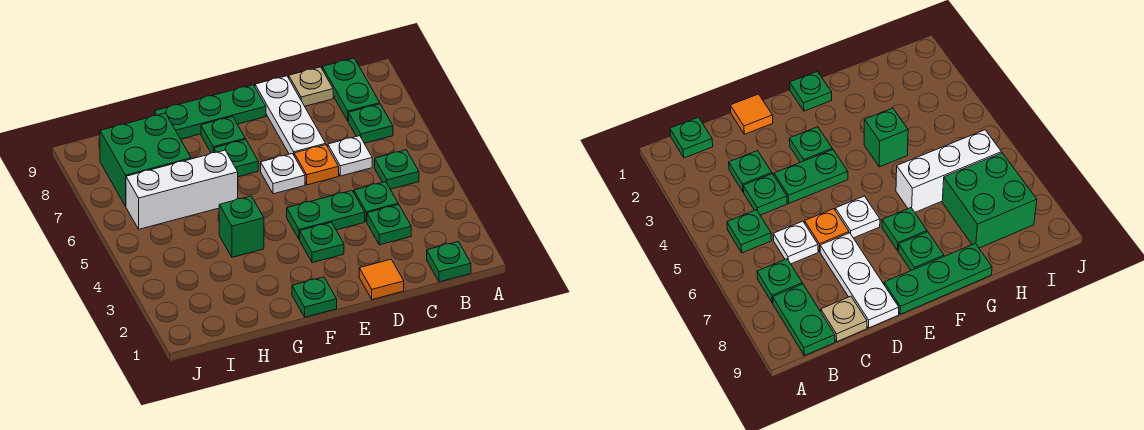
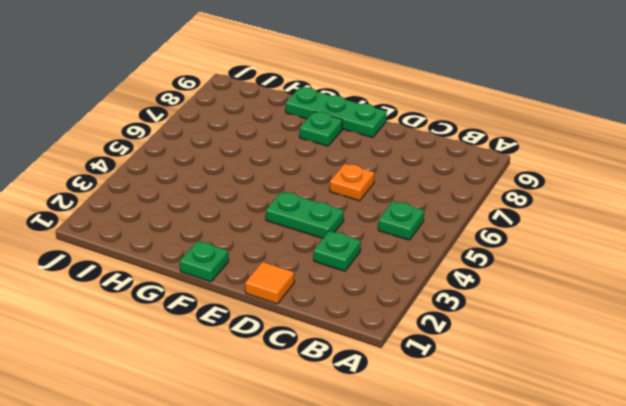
none -> green plate B1 level 1
none -> green plate B7 level 1
none -> green plate B8:B9 level 1

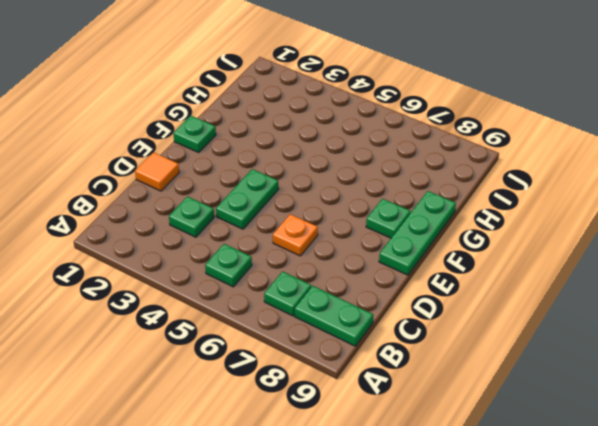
none -> green plate B1 level 1
none -> green plate C4 level 1
none -> white plate C6 level 1

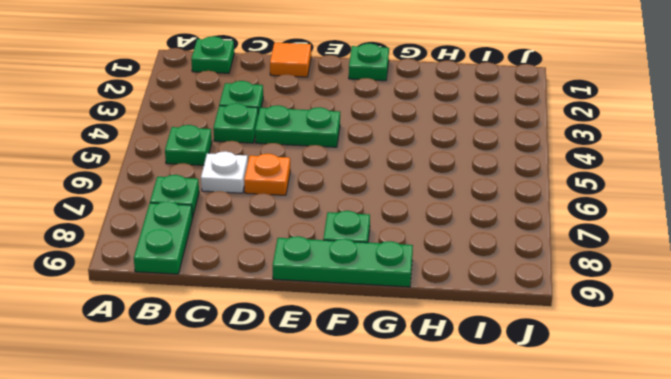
none -> tan plate C9 level 1
none -> white plate D7:D9 level 1
none -> green plate E3 level 1

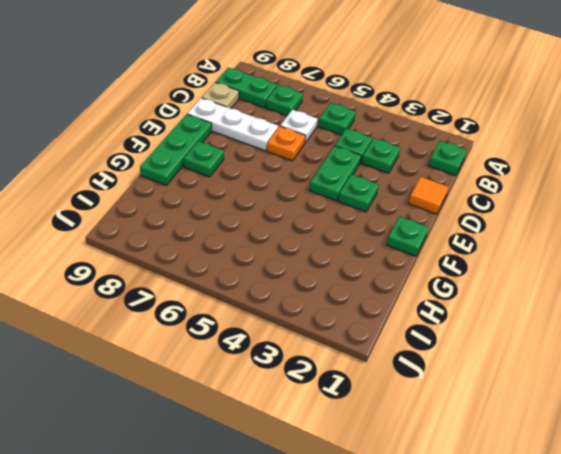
none -> white plate E6 level 1
none -> green plate F7 level 1
none -> green brick G4 level 1

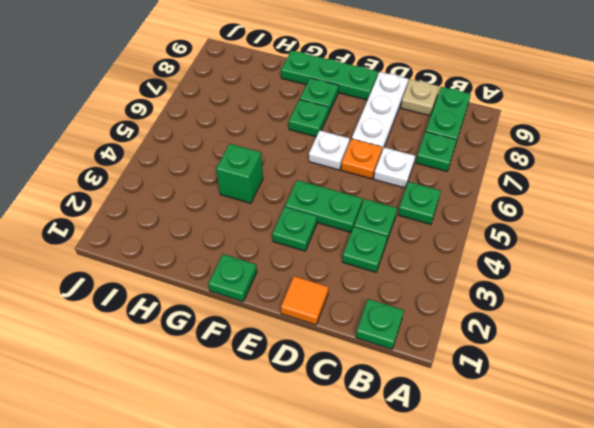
none -> white brick G6:I6 level 1
none -> green brick H7:I8 level 1

